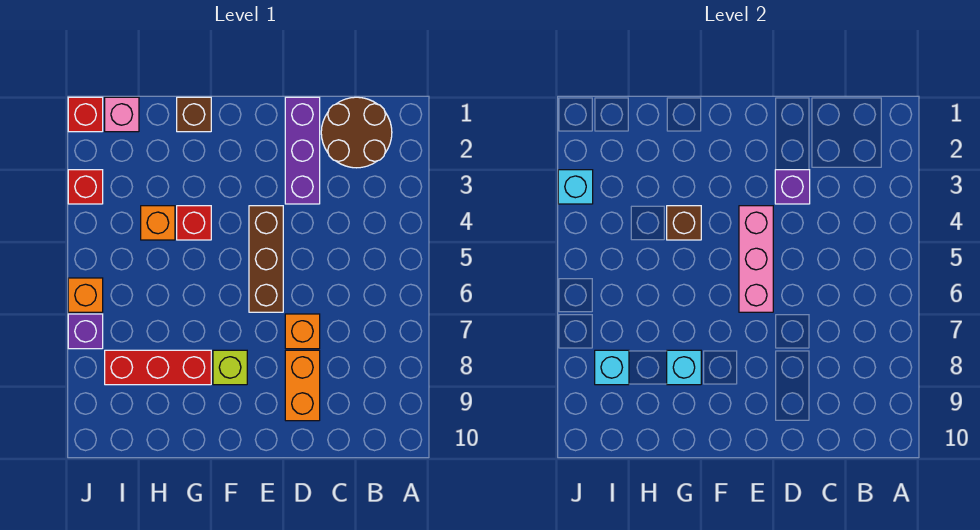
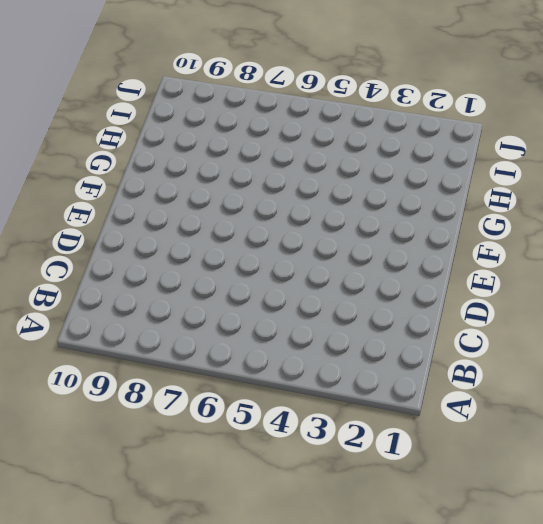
none -> brown round brick B1:C2 level 1
none -> purple brick D1:D3 level 1
none -> orange brick D7 level 1

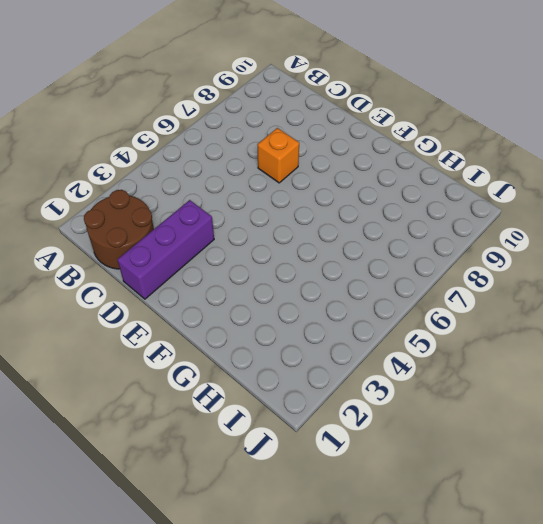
none -> orange brick D8:D9 level 1
none -> brown brick E4:E6 level 1
none -> lime brick F8 level 1

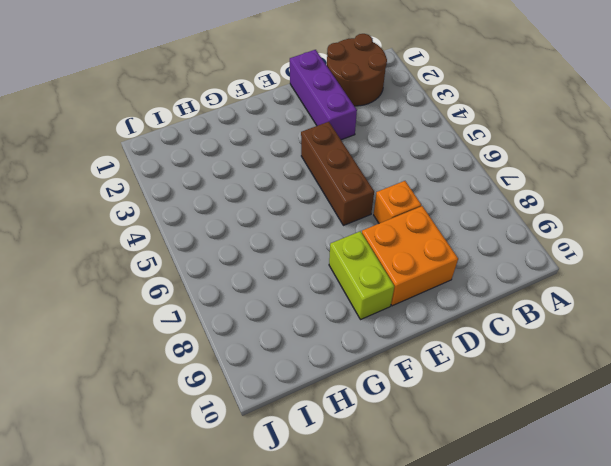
orange brick D8:E9 level 1 -> orange brick D8:D9 level 1
lime brick F8:F9 level 1 -> lime brick F8 level 1
none -> brown brick G1 level 1
none -> red brick G4 level 1
none -> red brick G8:I8 level 1

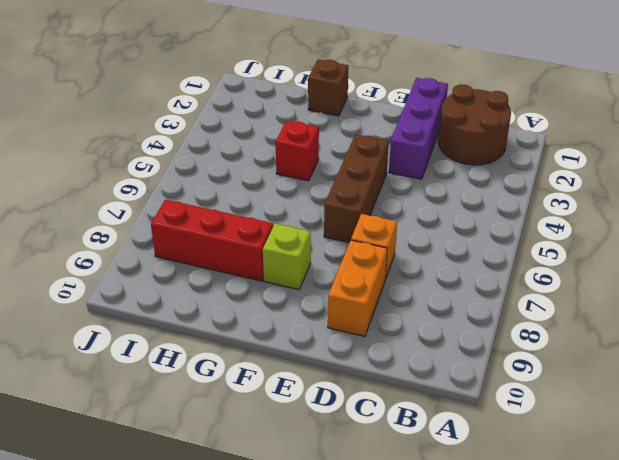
none -> orange brick H4 level 1
none -> pink brick I1 level 1
none -> red brick J1 level 1

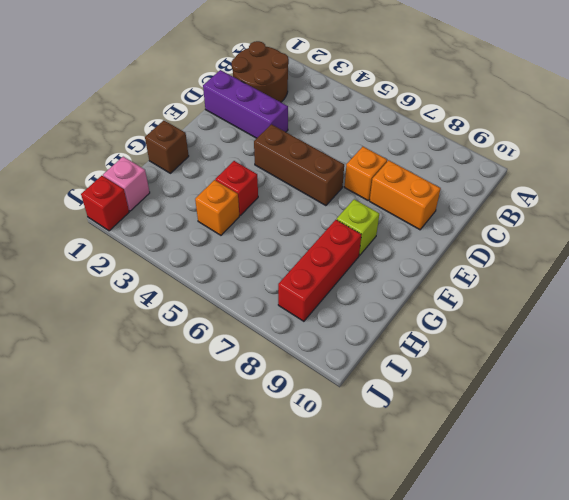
none -> red brick J3 level 1
none -> orange brick J6 level 1
none -> purple brick J7 level 1

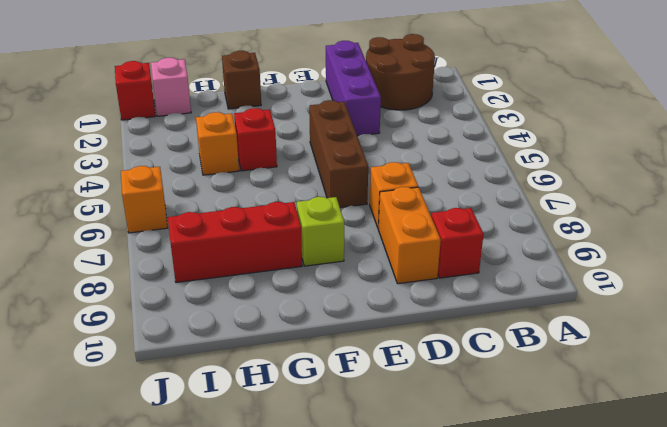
red brick C9 level 1 -> red brick J3 level 1
none -> purple brick J7 level 1
none -> purple brick D3 level 2
none -> pink brick E4:E6 level 2

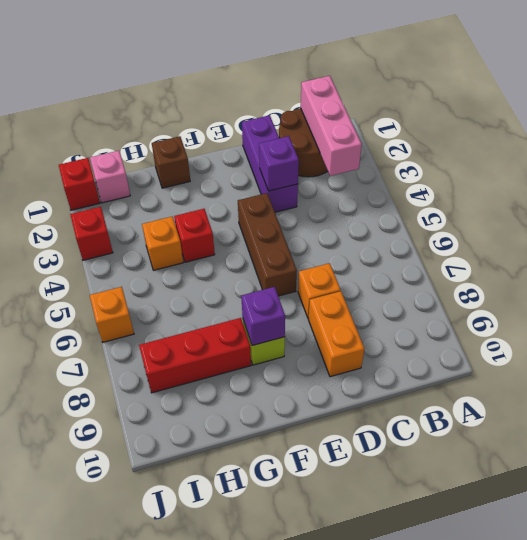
pink brick B1:B3 level 2 -> pink brick E4:E6 level 2
purple brick F8 level 2 -> purple brick J7 level 1
none -> brown brick G4 level 2
none -> cyan brick G8 level 2
none -> cyan brick I8 level 2

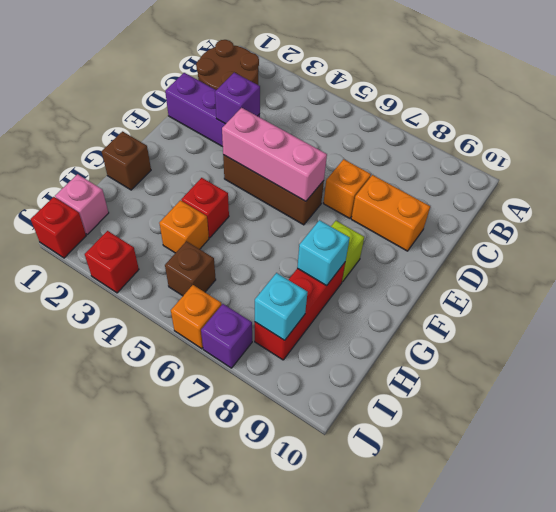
brown brick I5 level 1 -> brown brick G4 level 2
none -> cyan brick J3 level 2

